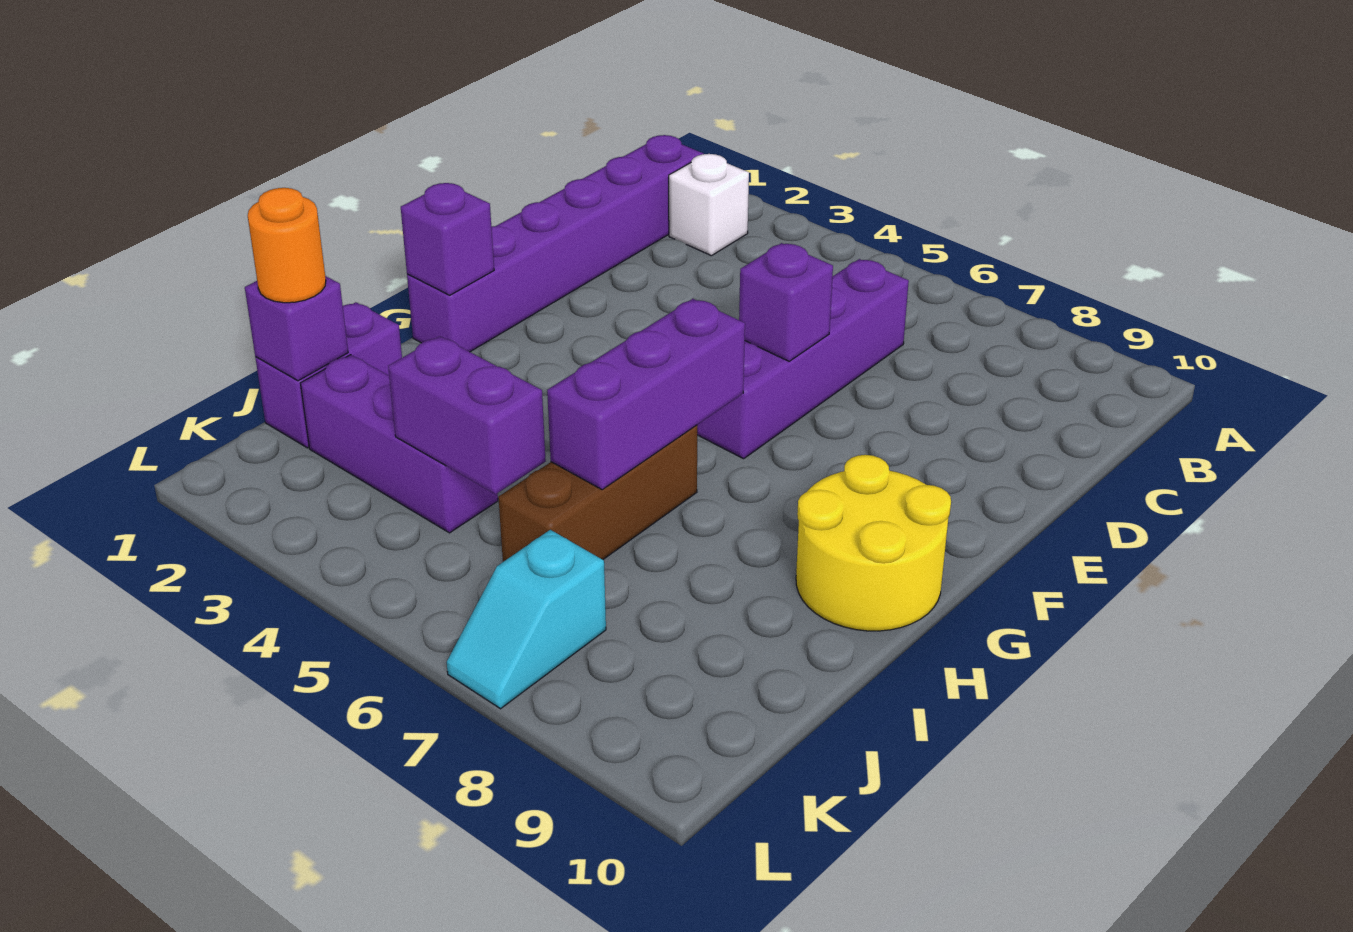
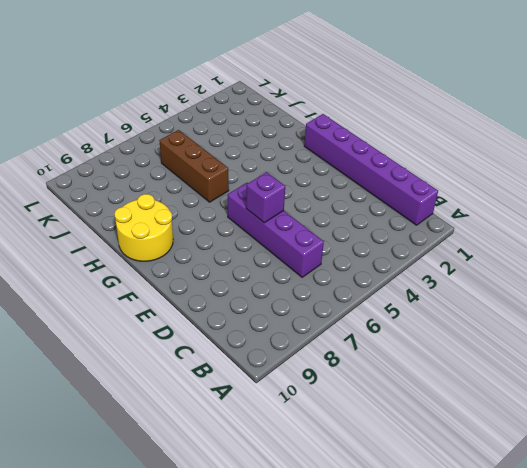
none -> white brick B2 level 1
none -> purple brick I1:J1 level 1
none -> purple brick J2:J4 level 1

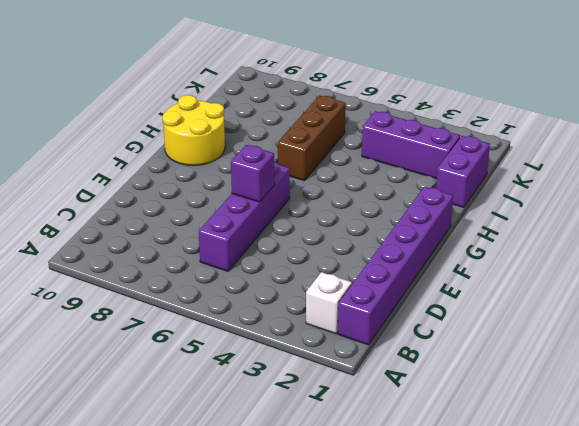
none -> cyan slope K7:L7 level 1 top K
none -> purple brick G1 level 2
none -> purple brick G6:I6 level 2

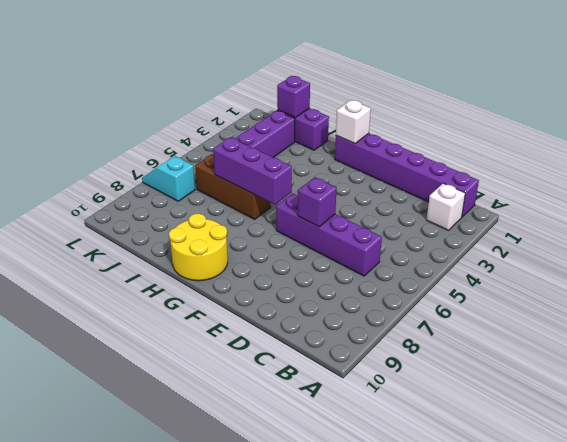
white brick G1 level 2 -> purple brick G1 level 2
none -> purple brick J4:J5 level 2
none -> orange round brick J1 level 3

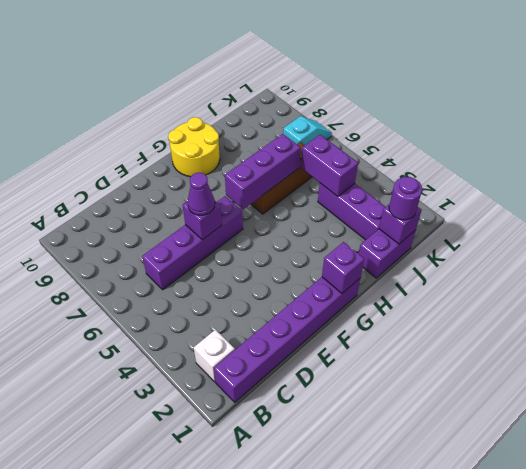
purple cone E6 level 3 -> none
purple round brick J1 level 3 -> orange round brick J1 level 3

